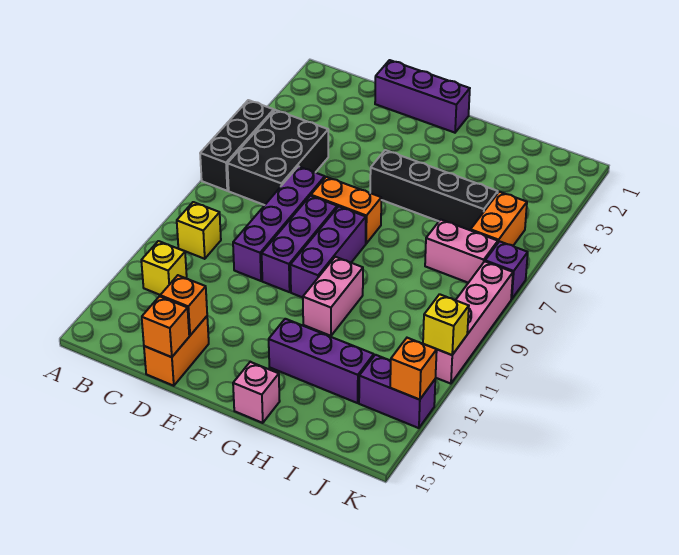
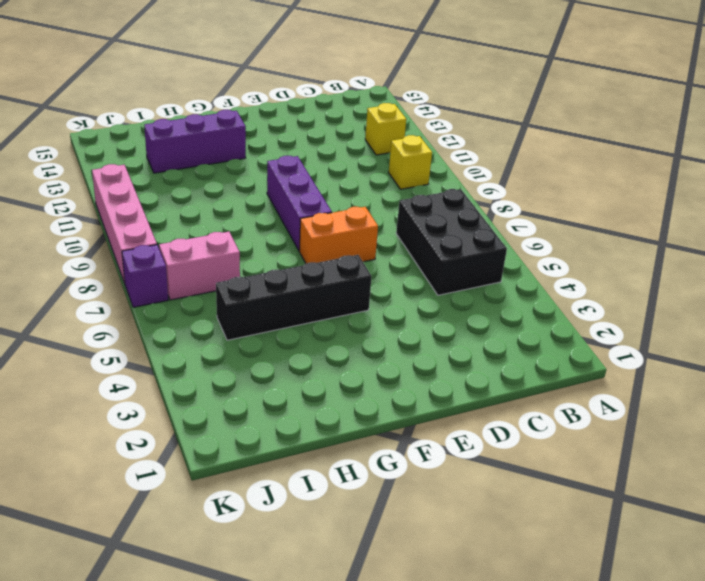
none -> black brick A5:A7 level 1
none -> purple brick D1:F1 level 1
none -> purple brick D7:D10 level 1

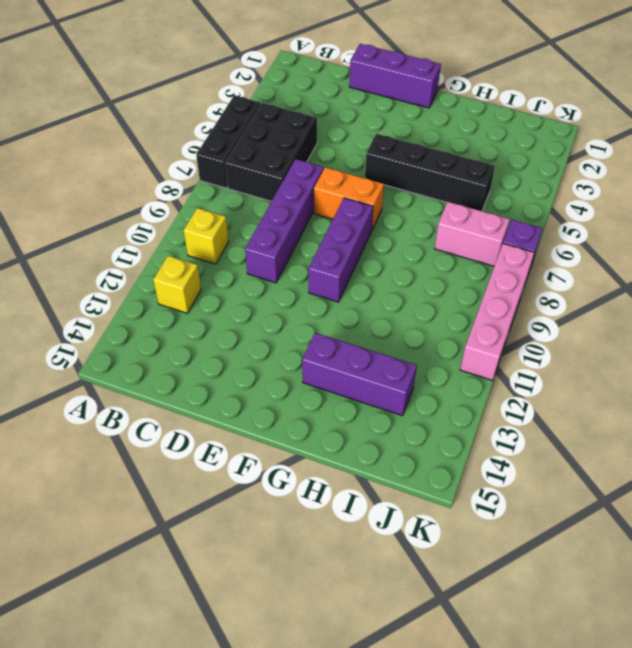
none -> orange brick D14:D15 level 1
none -> purple brick E8:E10 level 1
none -> pink brick G10:G11 level 1

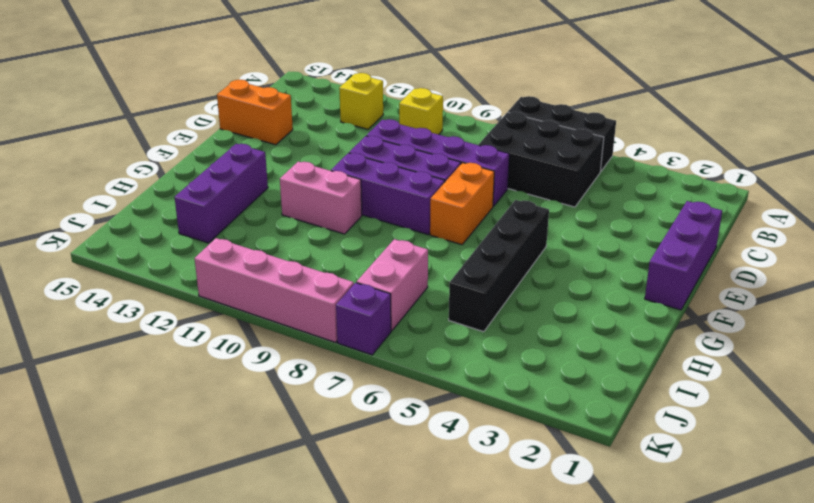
none -> pink brick G15 level 1
none -> orange brick J5:J6 level 1
none -> purple brick J13:K13 level 1

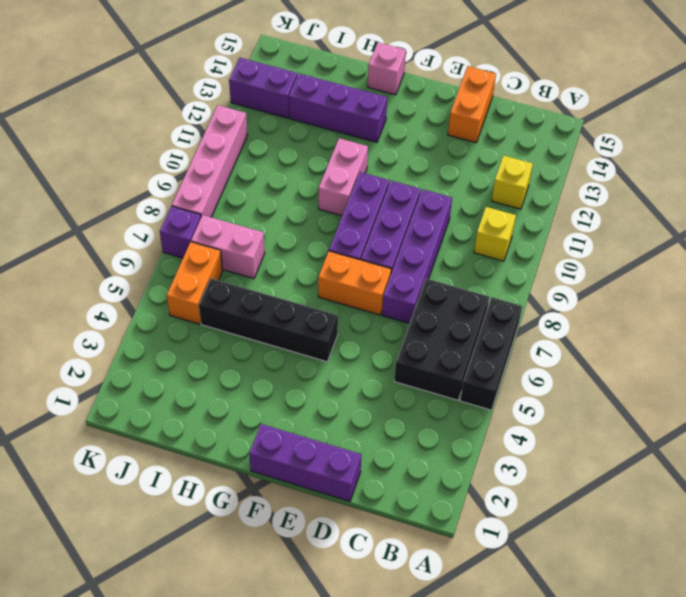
none -> orange brick D14 level 2
none -> orange brick D15 level 2
none -> yellow brick K11 level 2

